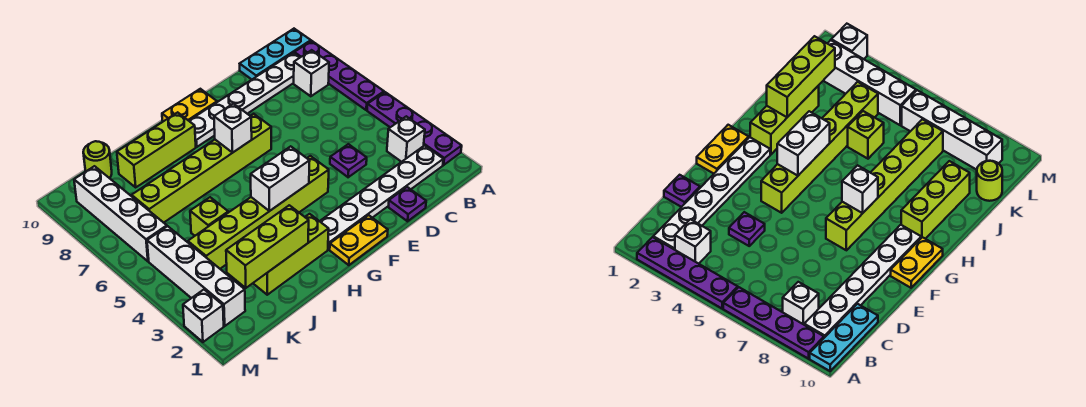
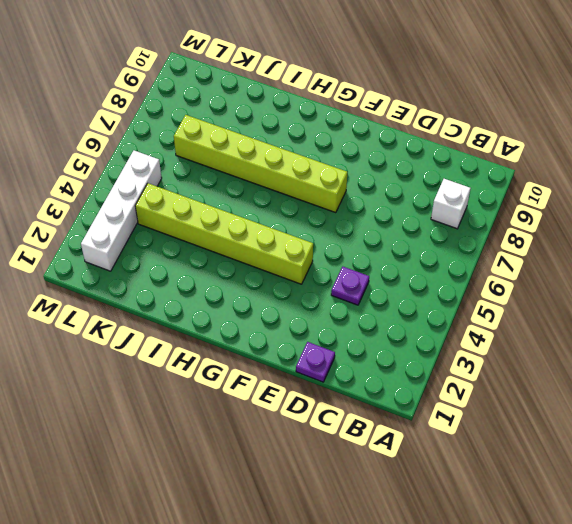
none -> purple plate A2:A5 level 1
none -> purple plate A6:A9 level 1
none -> cyan plate A10:C10 level 1

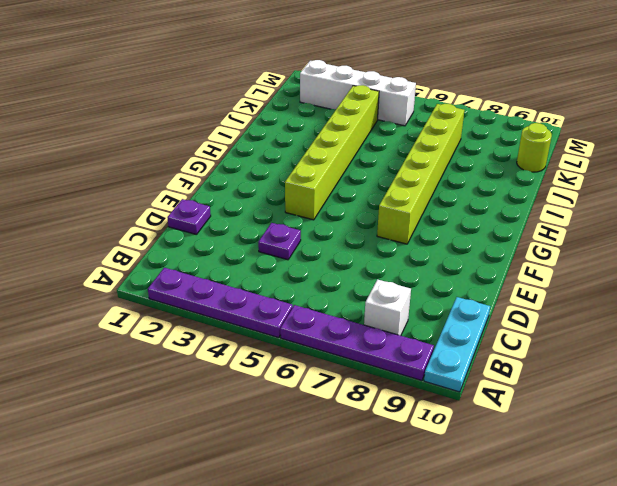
none -> white plate B2:G2 level 1
none -> white brick B3 level 1
none -> white plate B9:G9 level 1

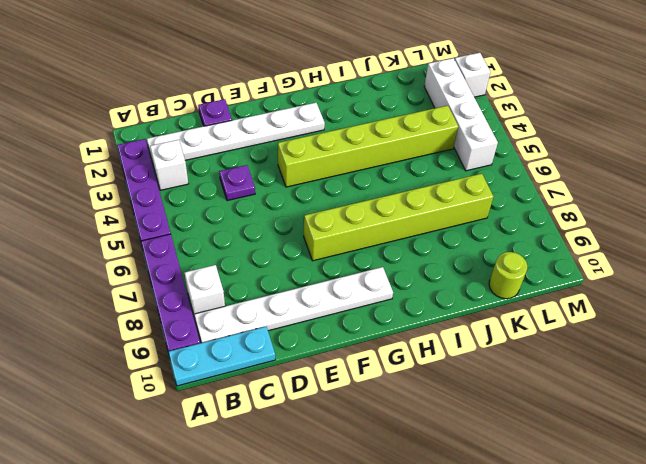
none -> yellow plate F1:G1 level 1
none -> yellow plate F10:G10 level 1
none -> lime brick H2:J2 level 1

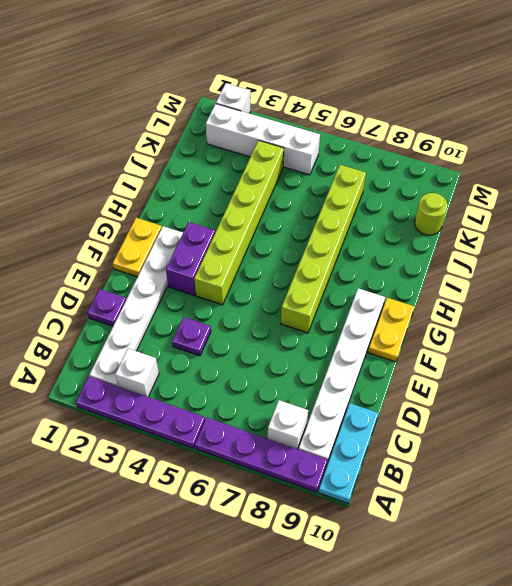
purple brick F3:G3 level 1 -> none
none -> lime brick H2:J2 level 1
none -> lime brick H9:J9 level 1
none -> lime brick J5 level 1

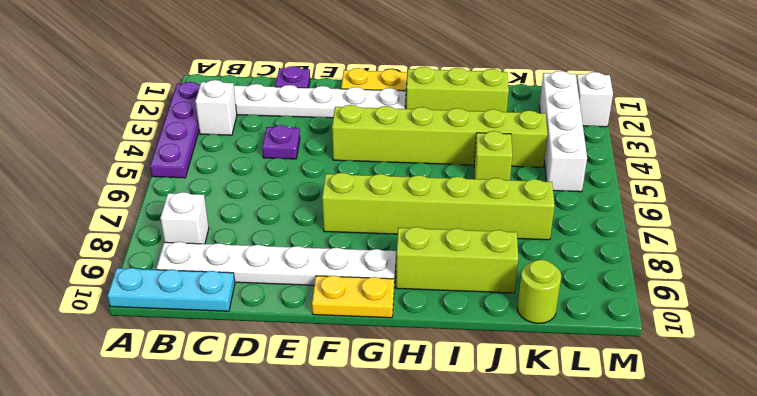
none -> purple plate A6:A9 level 1
none -> white brick L6:L9 level 1
none -> white brick G4:H4 level 2

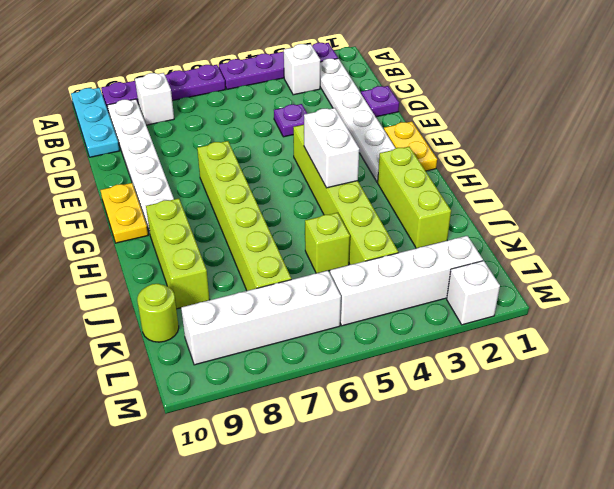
none -> white brick G7 level 2
none -> lime brick I2:K2 level 2

